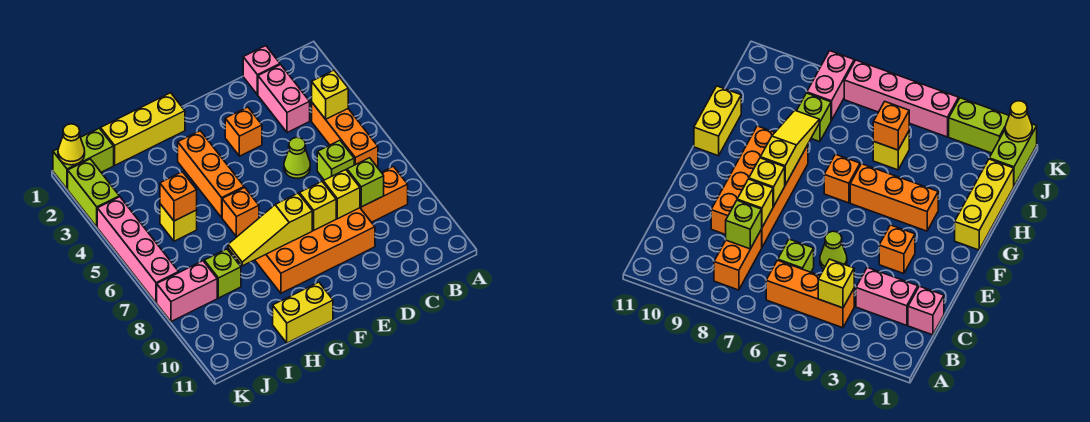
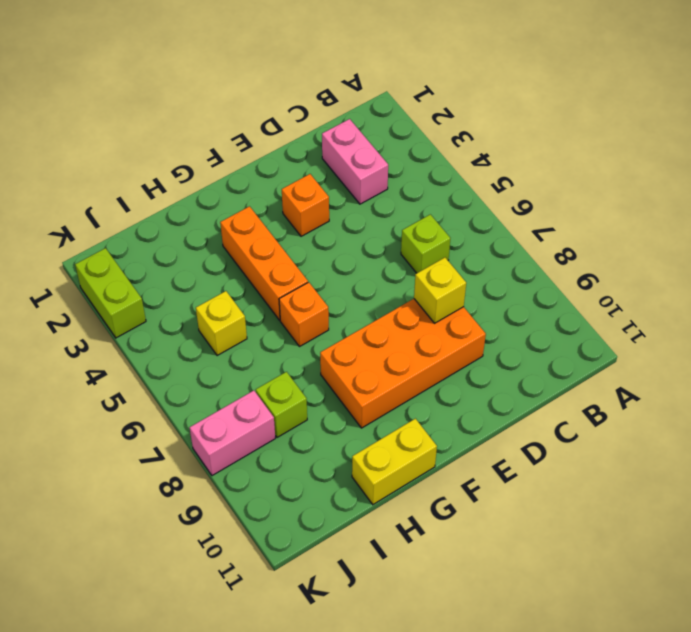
none -> orange brick B4:B6 level 1
none -> orange brick B8:C8 level 1
none -> pink brick C1 level 1

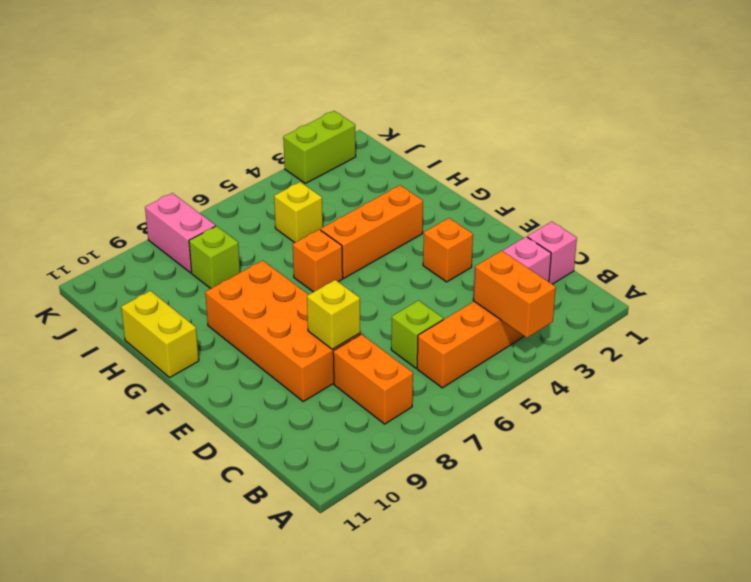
orange brick A4:B4 level 2 -> yellow brick B4 level 2
none -> lime cone D5 level 1
none -> yellow brick G1:I1 level 1
none -> lime brick J1:K1 level 1

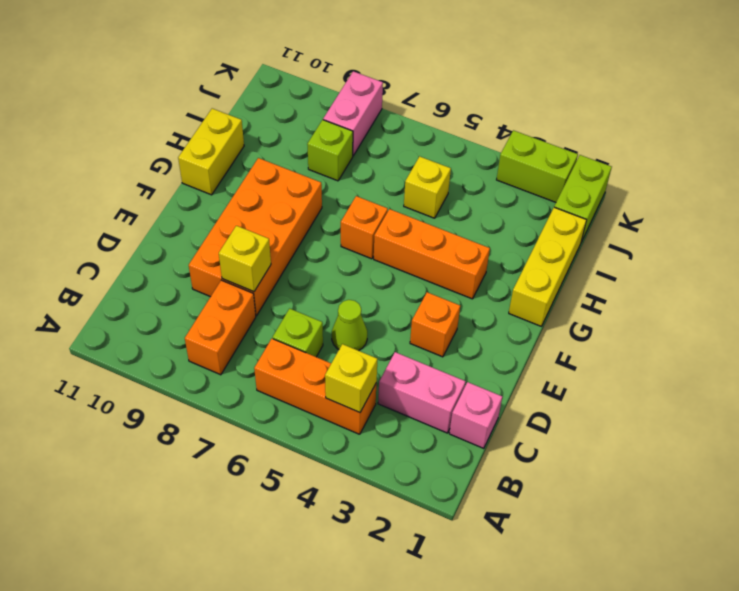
none -> pink brick K4:K7 level 1
none -> lime brick C8 level 2
none -> yellow brick E8 level 2

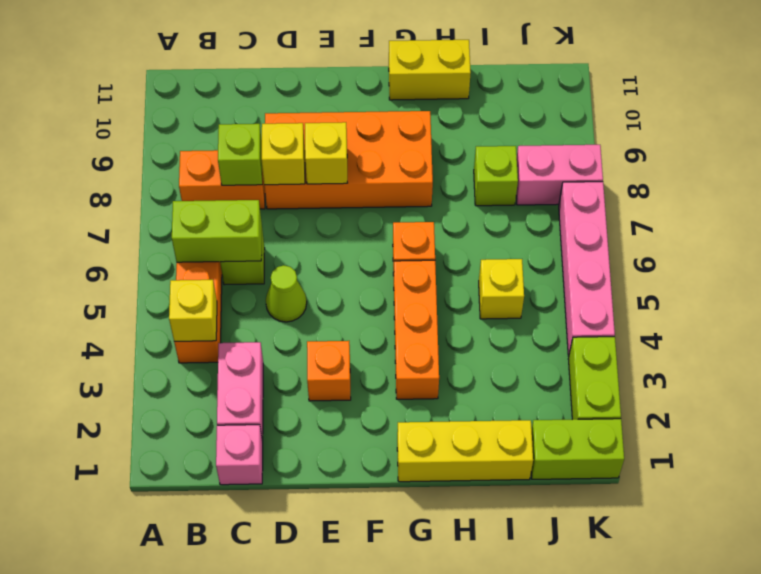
lime brick B6:C6 level 2 -> none
none -> yellow slope F8:H8 level 2 top F
none -> orange brick I5 level 2
none -> yellow cone K1 level 2

